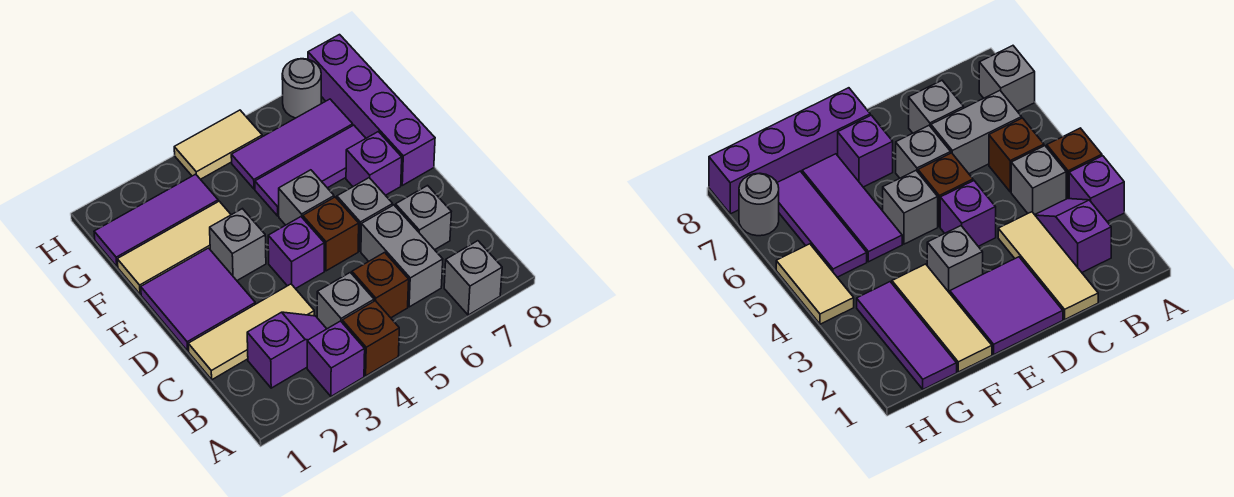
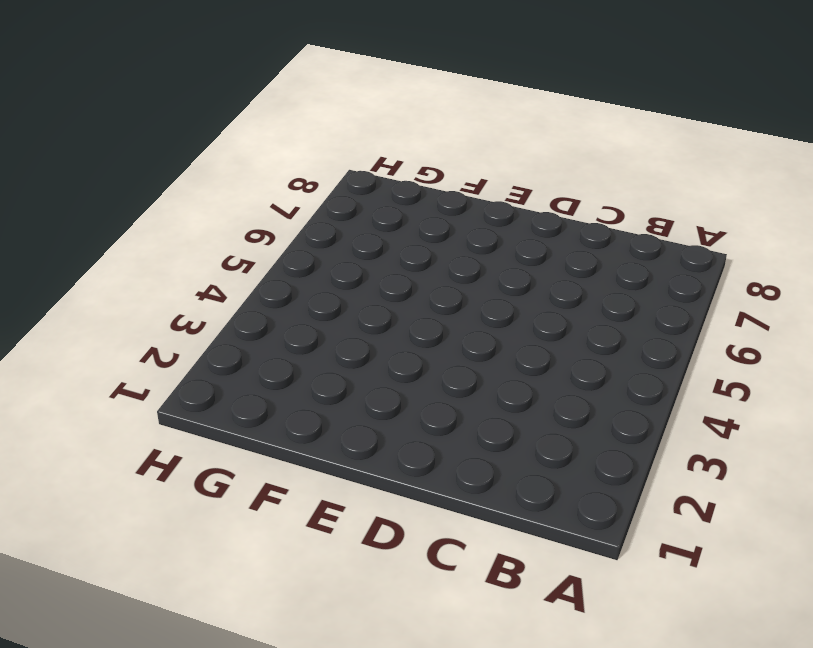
none -> purple brick A3 level 1
none -> brown brick A4 level 1
none -> grey brick A7 level 1

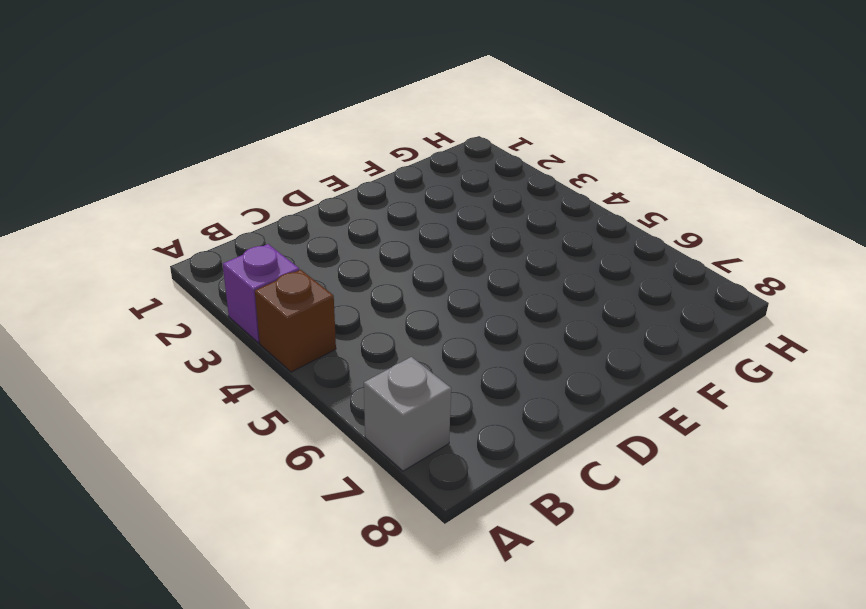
none -> purple slope B2:B3 level 1 top 2
none -> grey brick B4 level 1
none -> brown brick B5 level 1

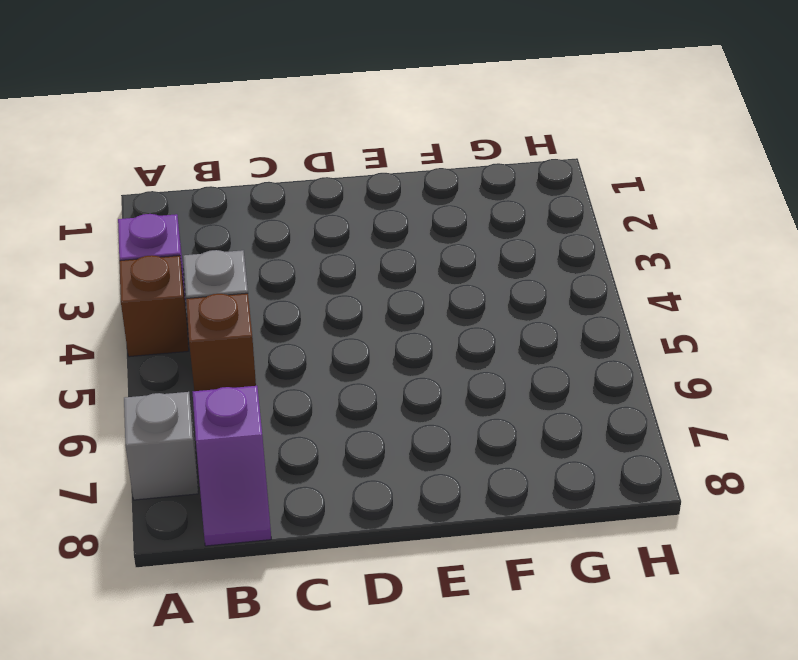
purple slope B7:B8 level 1 top 7 -> purple slope B2:B3 level 1 top 2
none -> grey brick B6:C6 level 1
none -> tan tile C1:C3 level 1
none -> grey brick C7 level 1

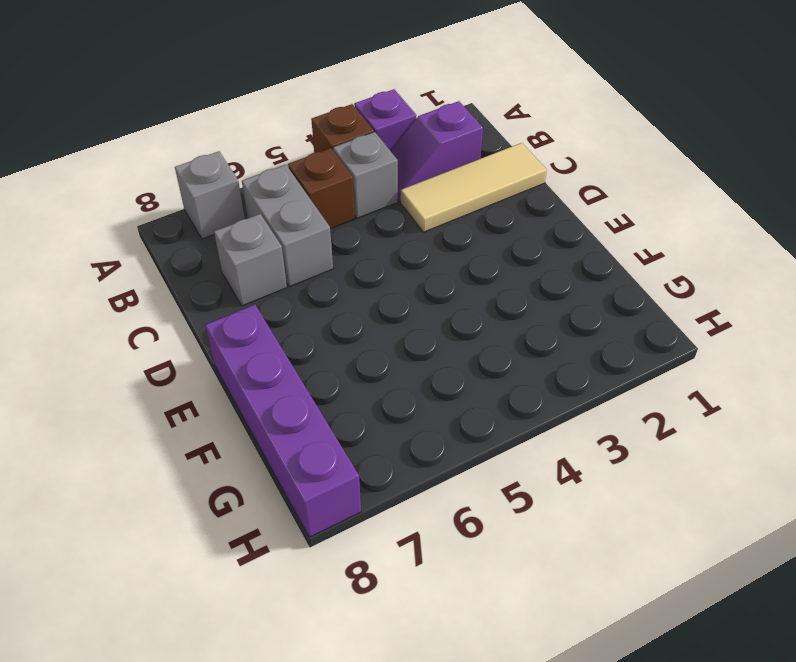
none -> purple tile D1:E2 level 1
none -> purple brick D4 level 1
none -> brown brick D5 level 1

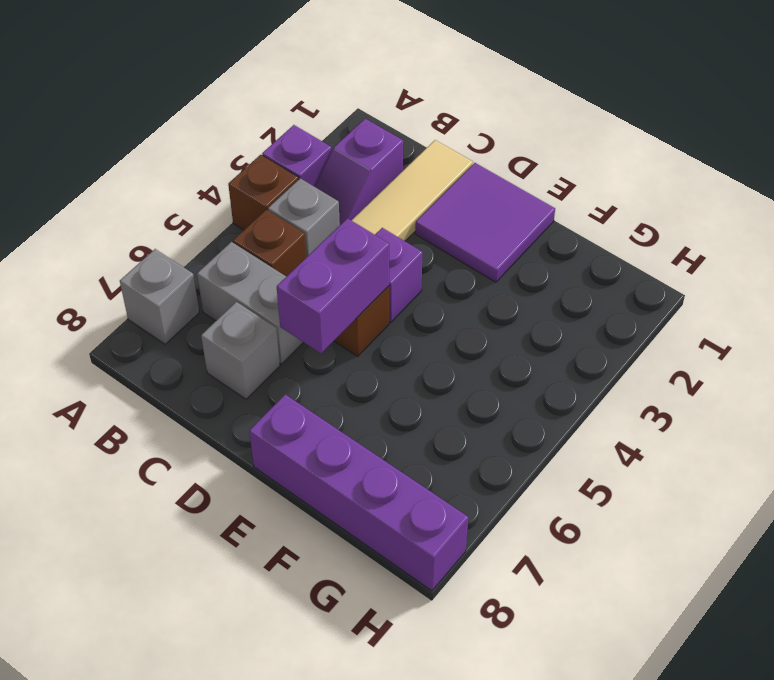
purple brick D5:D6 level 2 -> none
none -> grey brick D6 level 1
none -> grey brick E3 level 1
none -> grey brick E5 level 1

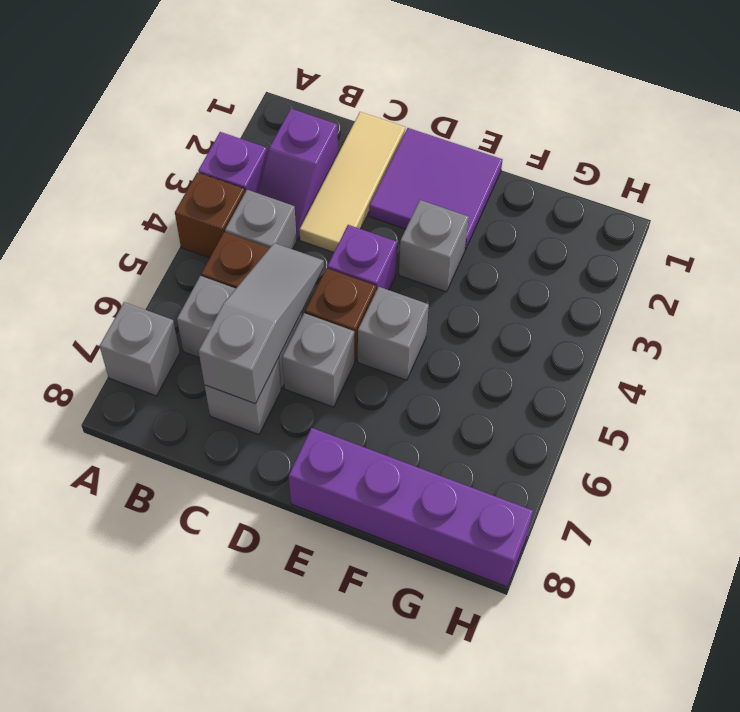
grey slope C5:C7 level 2 top 7 -> none
none -> purple brick E7 level 1
none -> tan tile F1:F3 level 1
none -> purple tile F5:F7 level 1

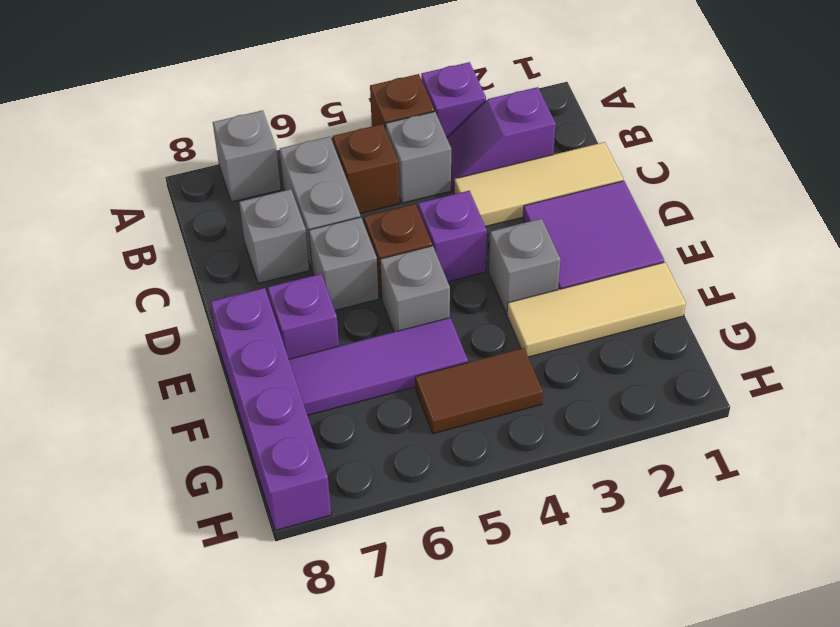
brown tile G4:G5 level 1 -> purple tile G5:G7 level 1
none -> purple tile G1:G3 level 1
none -> tan tile H4:H5 level 1
none -> grey round brick H7 level 1

